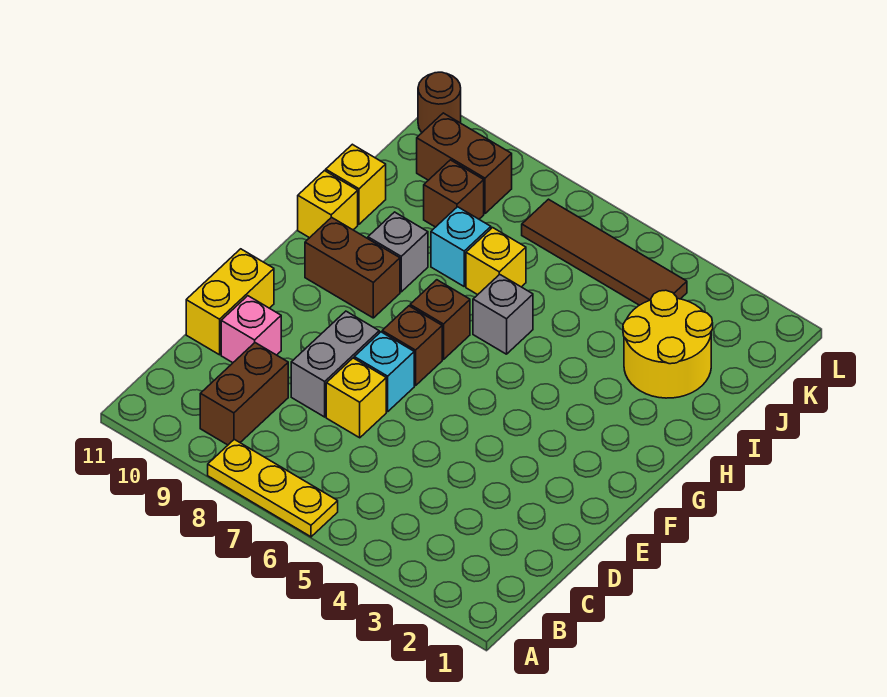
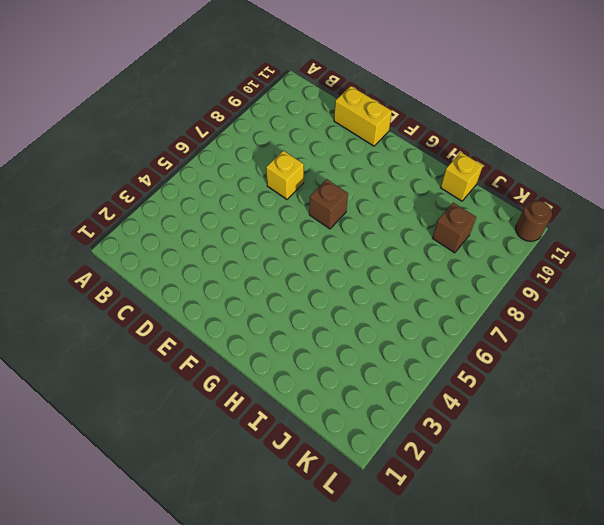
none -> yellow plate A6:A8 level 1
none -> brown brick B9:C9 level 1
none -> grey brick D8:E8 level 1

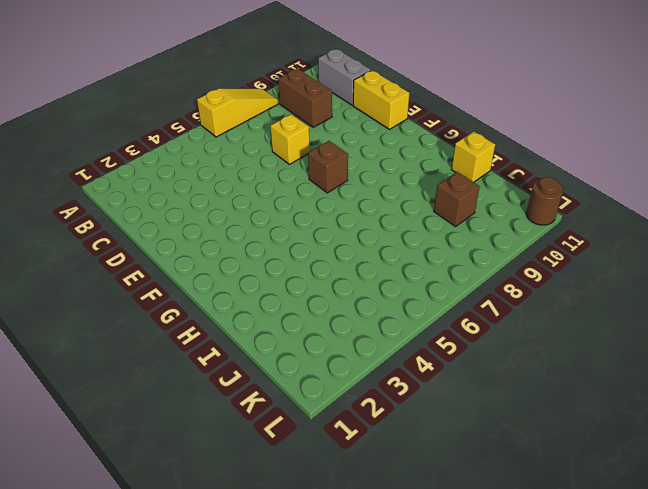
yellow slope A6:A8 level 1 top 6 -> yellow plate A6:A8 level 1
grey brick B11:C11 level 1 -> grey brick D8:E8 level 1
none -> pink brick D10 level 1
none -> cyan brick E7 level 1
none -> brown brick G7 level 1

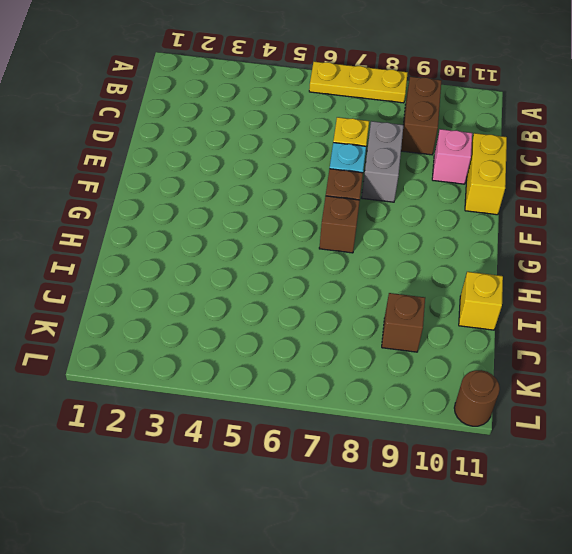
none -> brown brick G9:G10 level 1
none -> grey brick H6 level 1
none -> grey brick H9 level 1

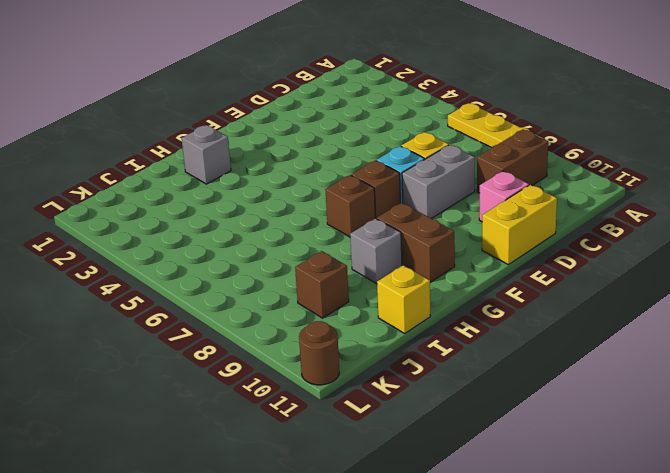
grey brick H2 level 1 -> grey brick H6 level 1
none -> yellow brick H11 level 1
none -> yellow round brick I2:J3 level 1
none -> yellow brick I7 level 1

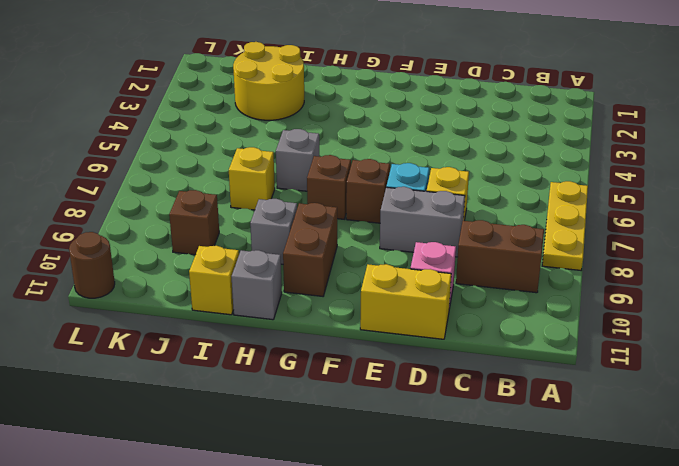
grey brick H11 level 1 -> yellow brick H11 level 1
none -> cyan brick I8 level 1
none -> brown tile K4:K7 level 1
none -> brown brick K9:K10 level 1

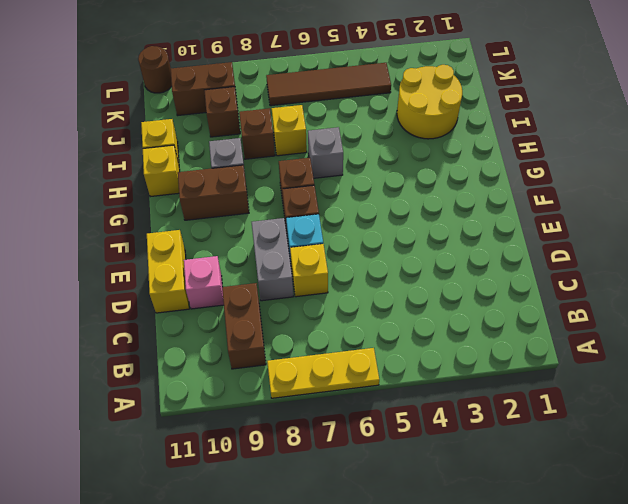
brown brick I8 level 1 -> cyan brick I8 level 1

